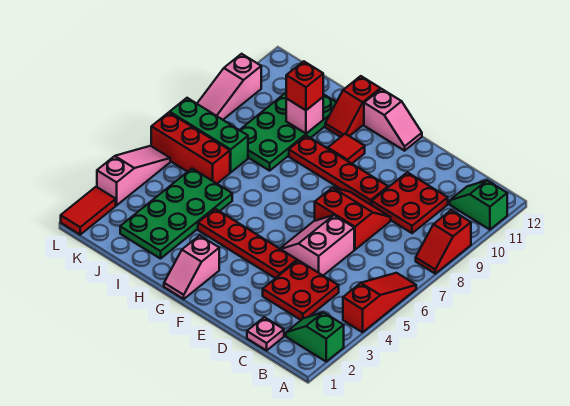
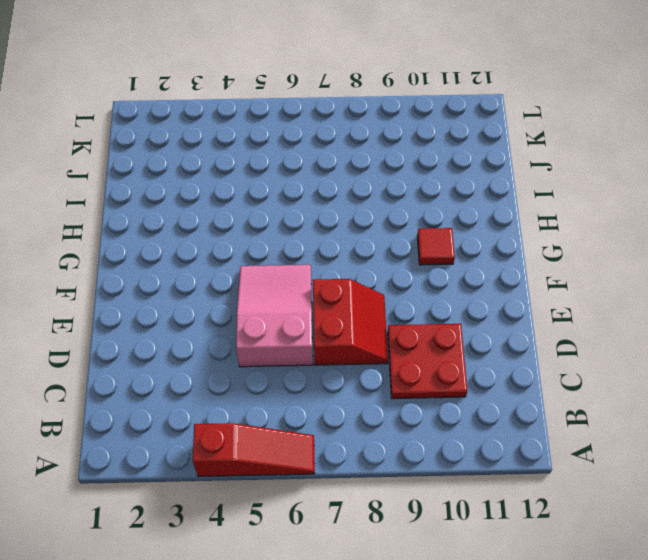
pink slope D5:F6 level 1 top D -> pink slope D5:E6 level 1 top D
none -> green slope A2:B2 level 1 top A
none -> red slope A8:A9 level 1 top 9
none -> green slope A11:B11 level 1 top A

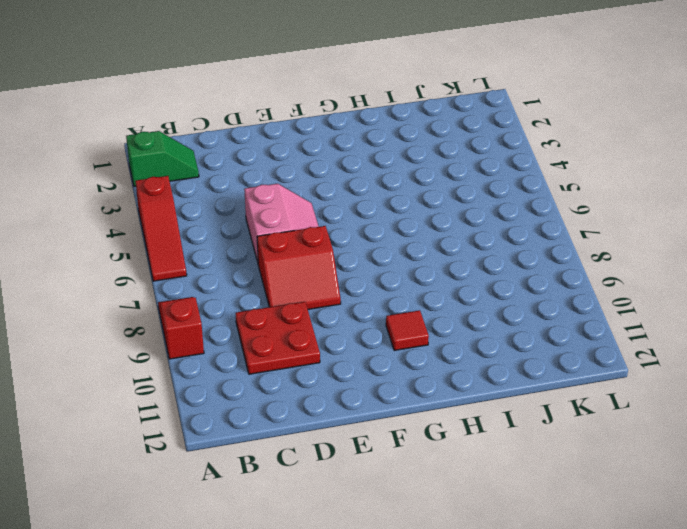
none -> green slope A11:B11 level 1 top A
none -> pink plate C1 level 1
none -> red plate C3:D4 level 1

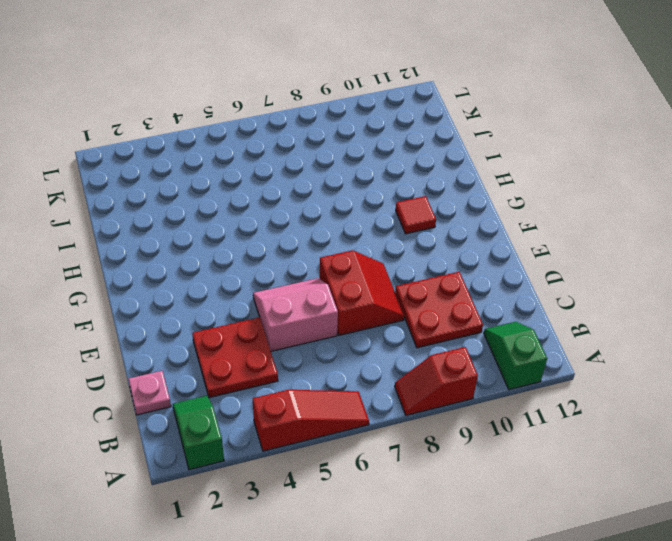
none -> red plate E4:H4 level 1
none -> red plate E9:H9 level 1
none -> pink slope F12:G12 level 1 top G

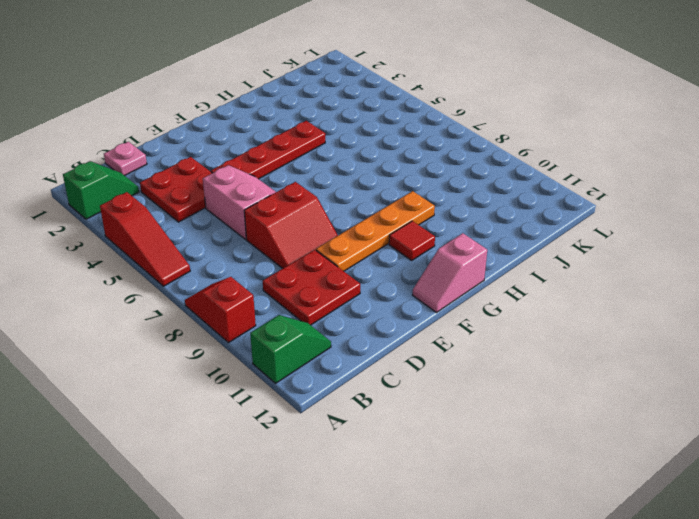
orange plate E9:H9 level 1 -> red plate E9:H9 level 1
none -> pink slope G1:G2 level 1 top 2
none -> red slope H11:H12 level 1 top 12
none -> green plate I2:J5 level 1

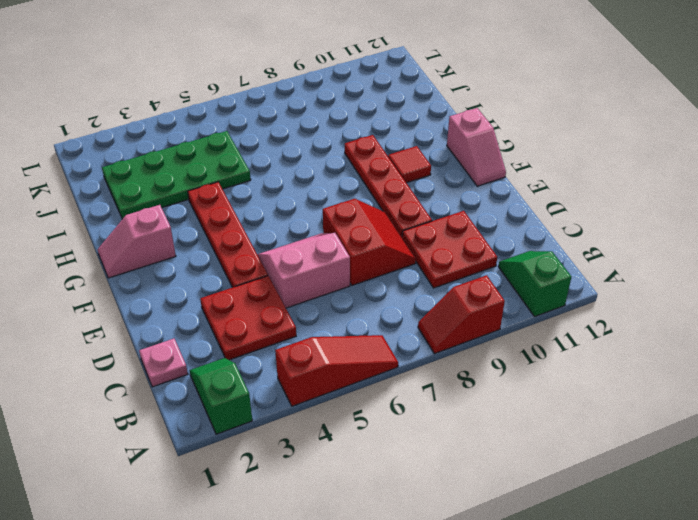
none -> red slope H11:H12 level 1 top 12
none -> green plate I8:J11 level 1
none -> red brick J6:L6 level 1

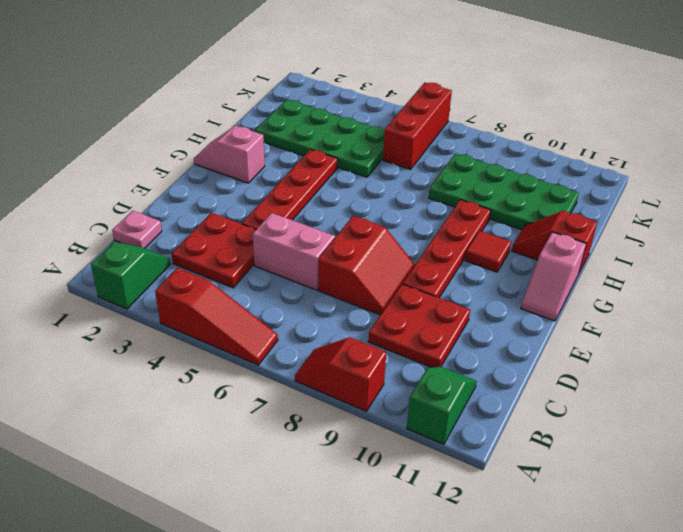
none -> green brick J7:L7 level 1
none -> red tile L1:L2 level 1
none -> pink slope L3:L5 level 1 top 3

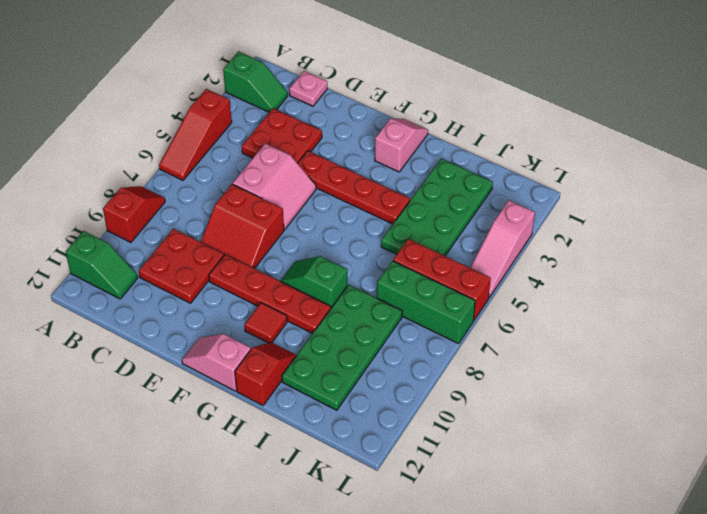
green slope G8:H8 level 1 top H -> none
none -> red tile L1:L2 level 1
none -> pink slope L8:L10 level 1 top 10
none -> pink brick I10 level 2

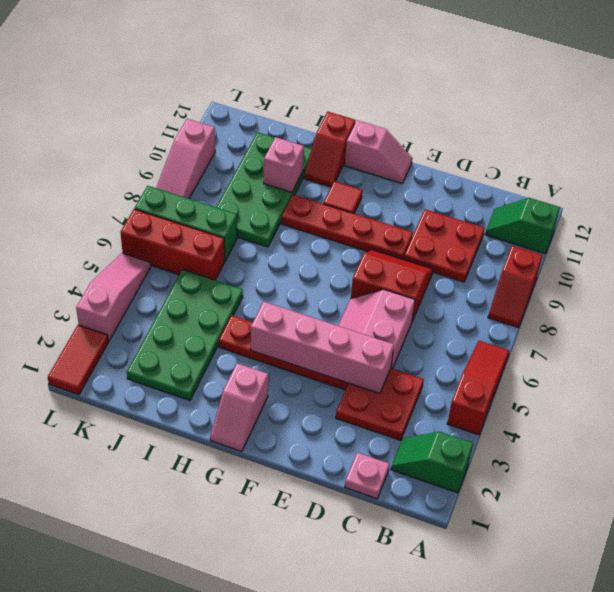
pink brick D4:G4 level 2 -> none
none -> red brick I10 level 3

